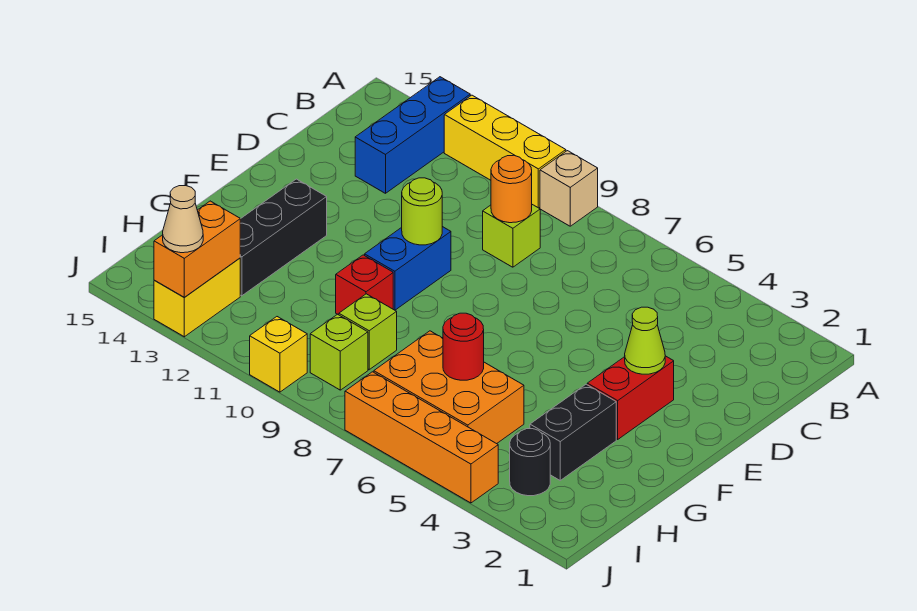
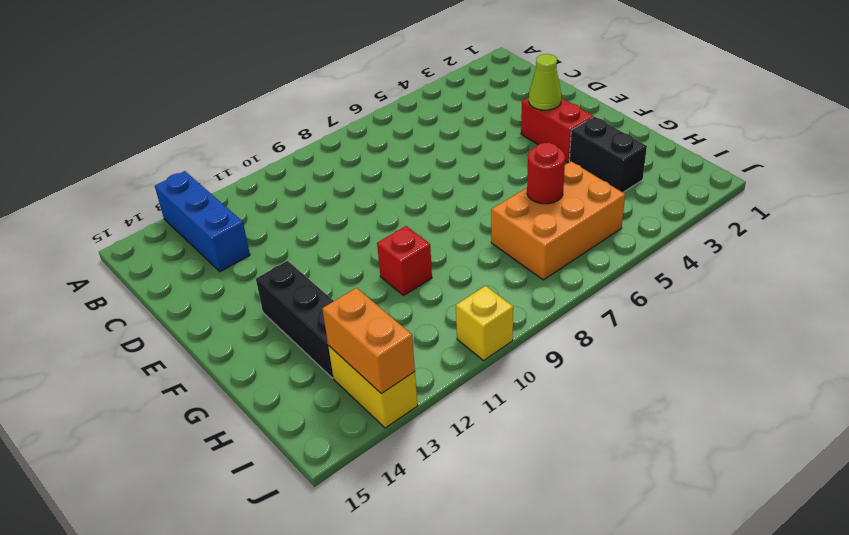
none -> tan brick A9 level 1
none -> yellow brick A10:A12 level 1
none -> lime brick C9 level 1

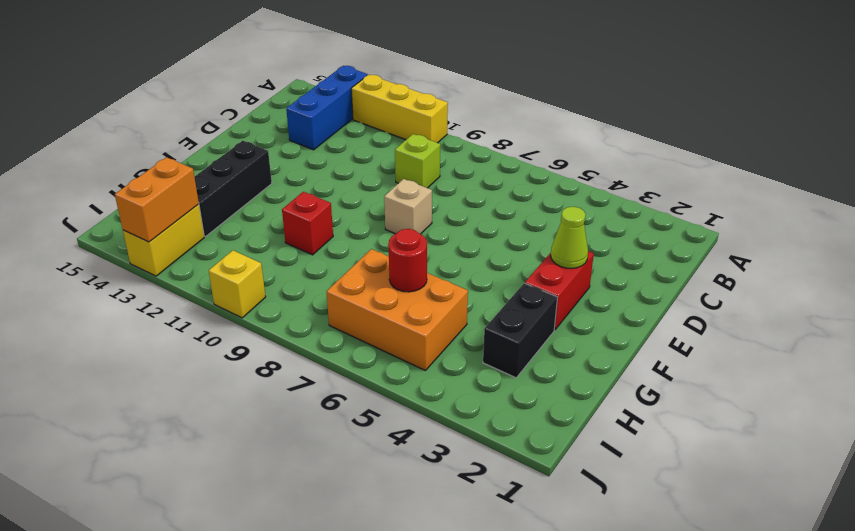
tan brick E8 level 1 -> tan brick A9 level 1
none -> blue brick E10:F10 level 1
none -> lime brick H9 level 1
none -> black round brick I3 level 1

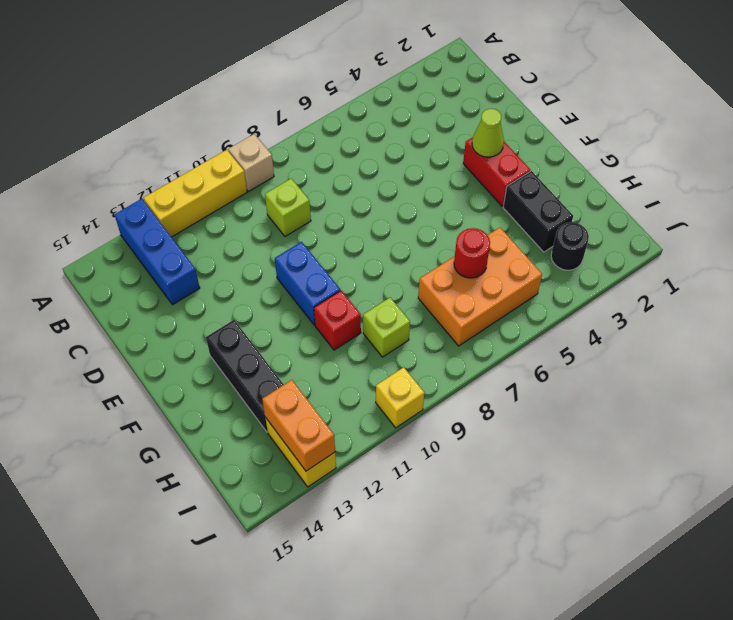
none -> lime brick I9 level 1
none -> orange brick J4:J7 level 1
none -> orange round brick C9 level 2

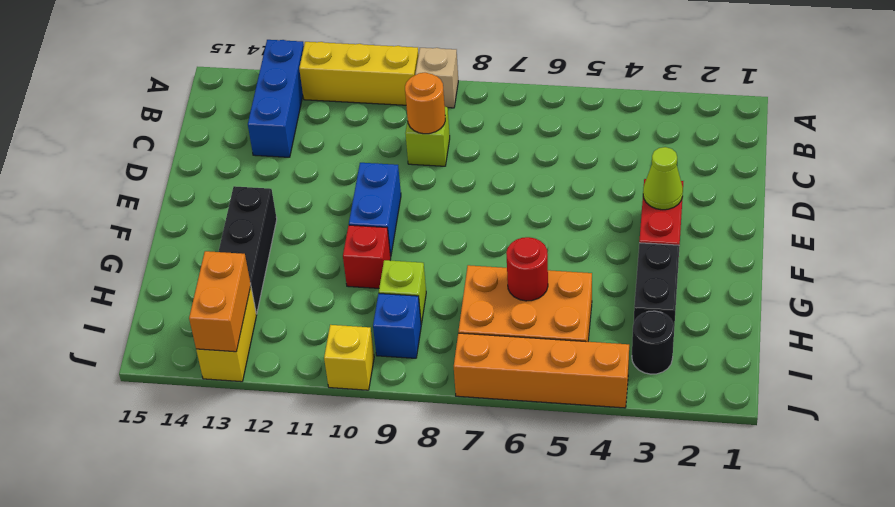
blue brick I9 level 1 -> lime brick I9 level 1
none -> lime round brick E10 level 2
none -> tan cone J13 level 3

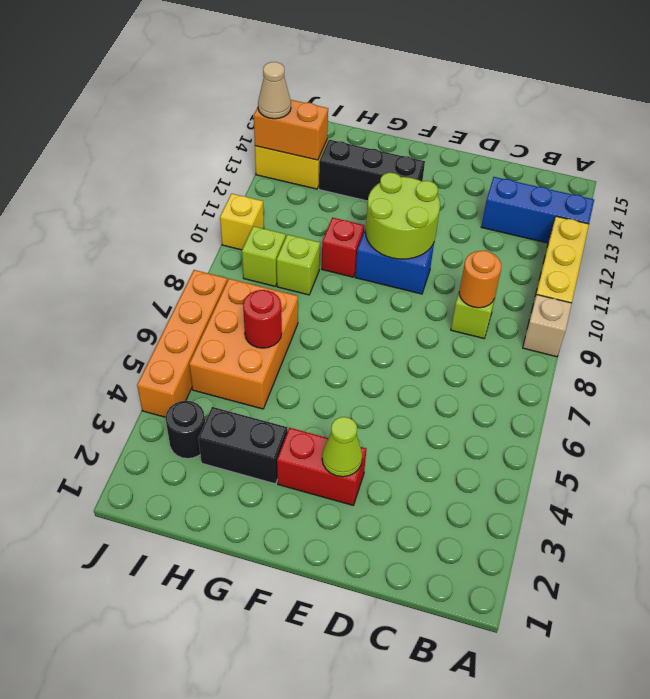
lime round brick E10:F11 level 2 -> lime round brick E10 level 2

